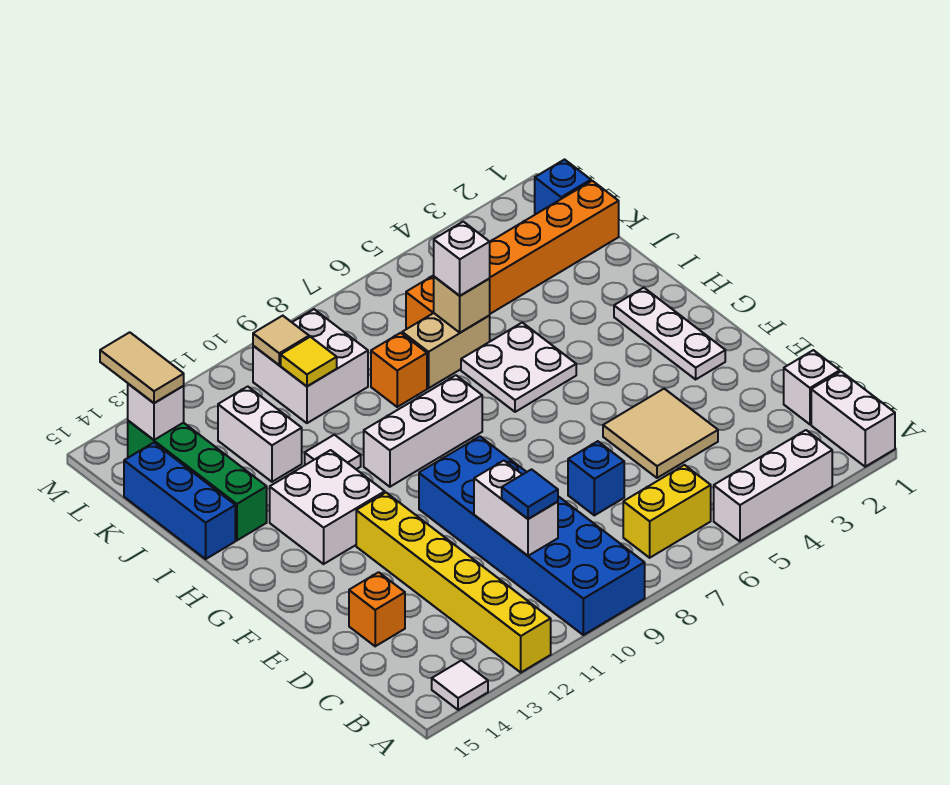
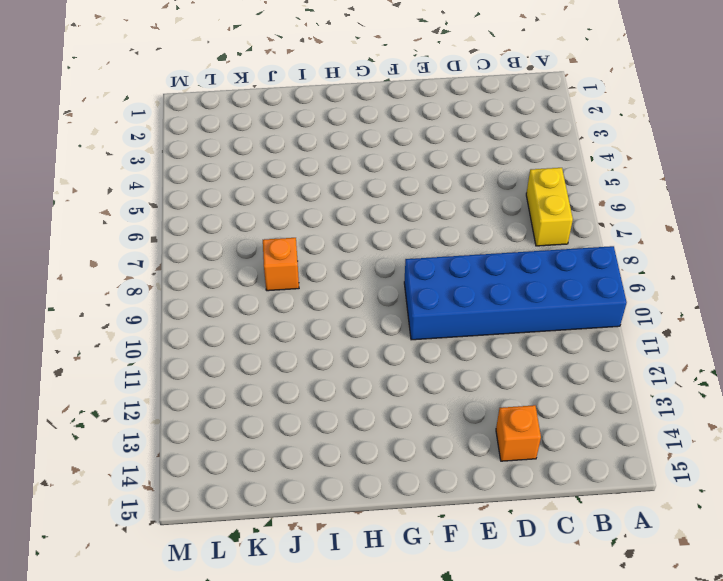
none -> white brick A1:B1 level 1
none -> white brick A3:A5 level 1
none -> yellow brick A12:F12 level 1
none -> white tile A14 level 1

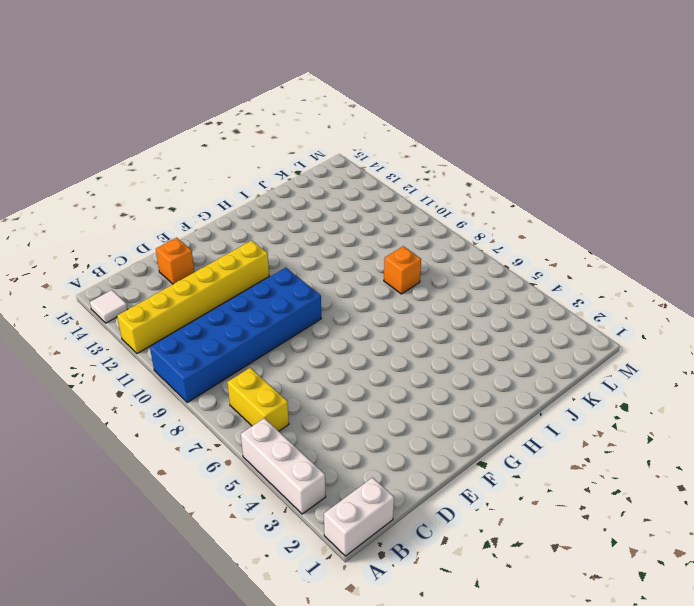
none -> white brick C1 level 1
none -> tan tile D4:E5 level 1
none -> blue brick D7 level 1
none -> white plate F2:H2 level 1

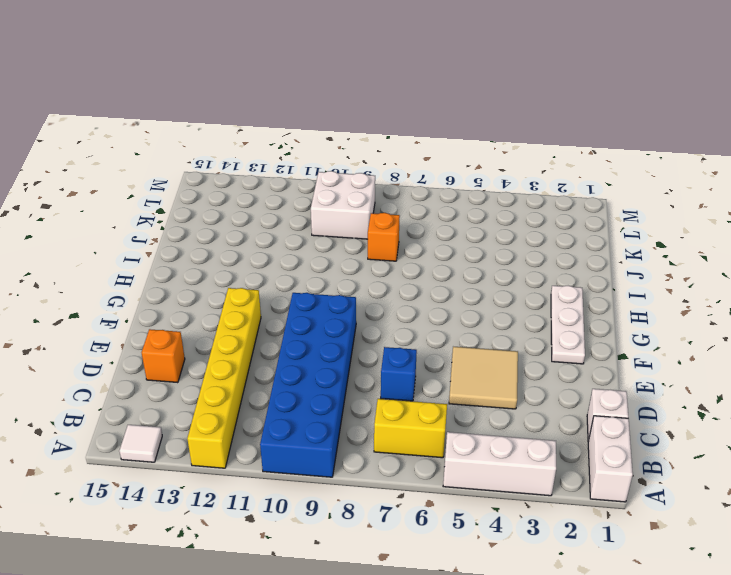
none -> white brick G12:H13 level 1
none -> white plate H5:I6 level 1
none -> white brick H8:H10 level 1
none -> white tile I11 level 1

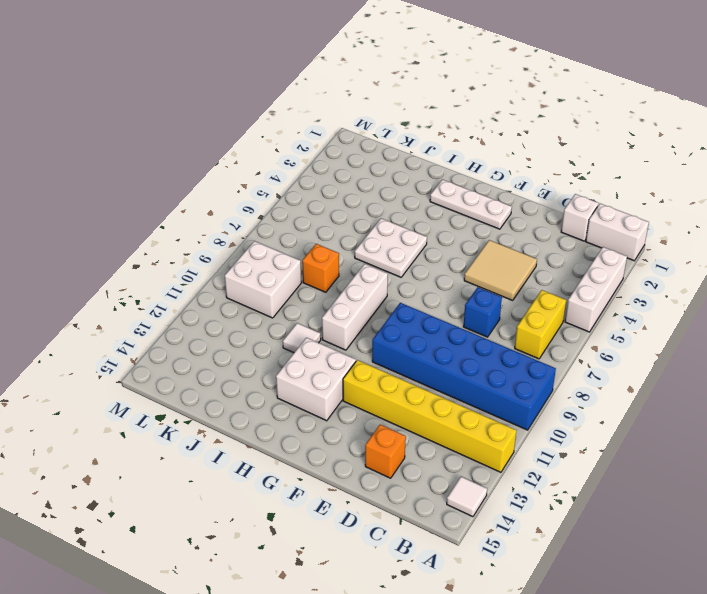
none -> green brick I14:L14 level 1
none -> blue brick I15:K15 level 1
none -> tan brick J6:J7 level 1
none -> white brick J12:K12 level 1

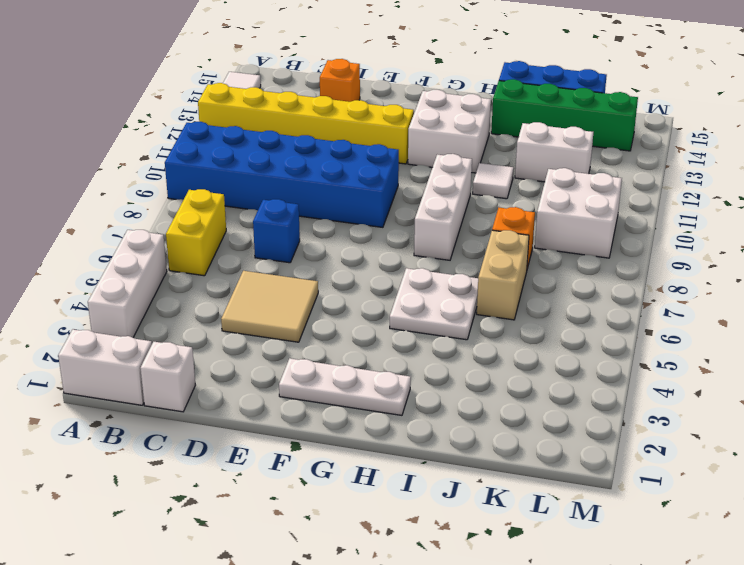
none -> orange brick K1:K6 level 1
none -> blue brick L1 level 1
none -> white brick C10:D10 level 2
none -> tan brick J6 level 2

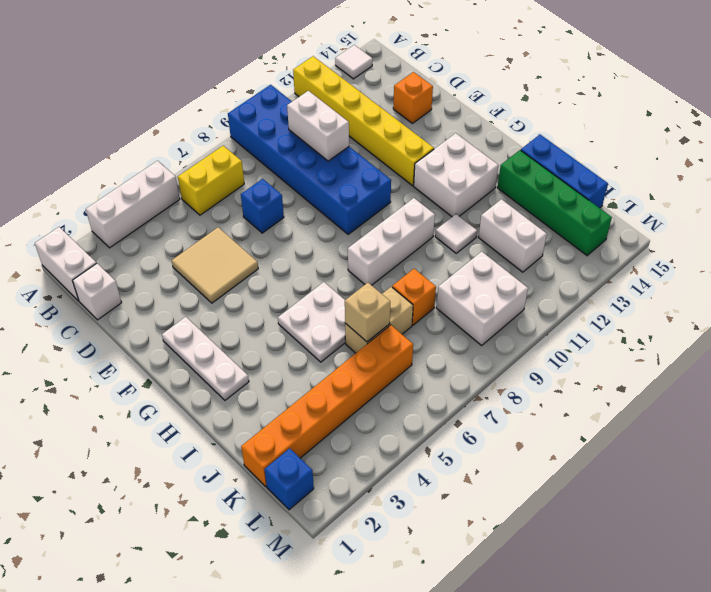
none -> yellow tile K10 level 2
none -> tan tile L10 level 2
none -> white brick L14 level 2
none -> blue tile C10 level 3

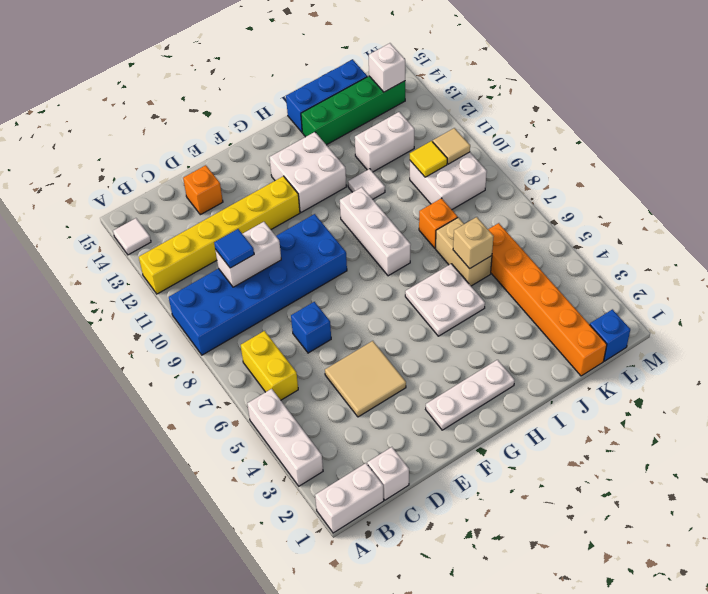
none -> white brick J6 level 3
none -> tan tile L14:M14 level 3

